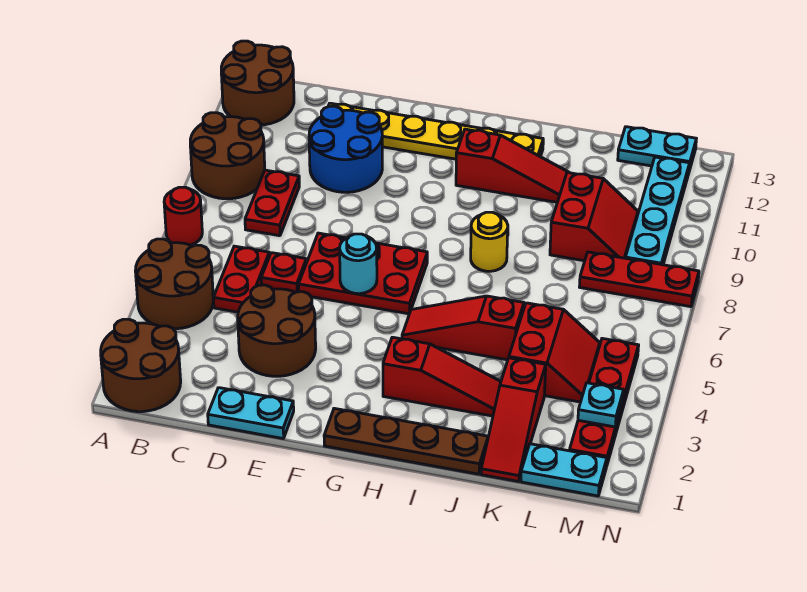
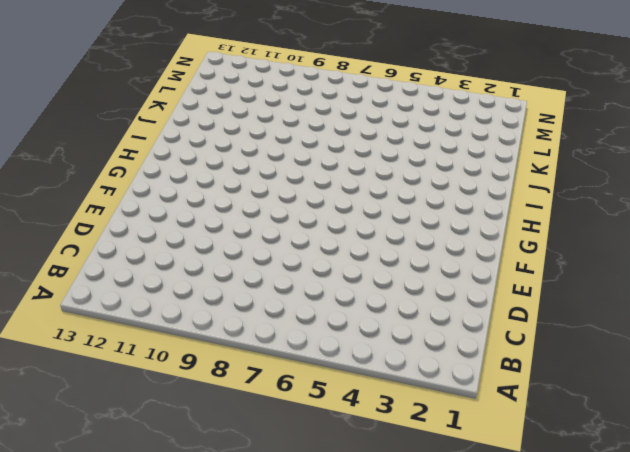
none -> brown round brick A1:B2 level 1
none -> brown round brick A4:B5 level 1
none -> red round brick A7 level 1

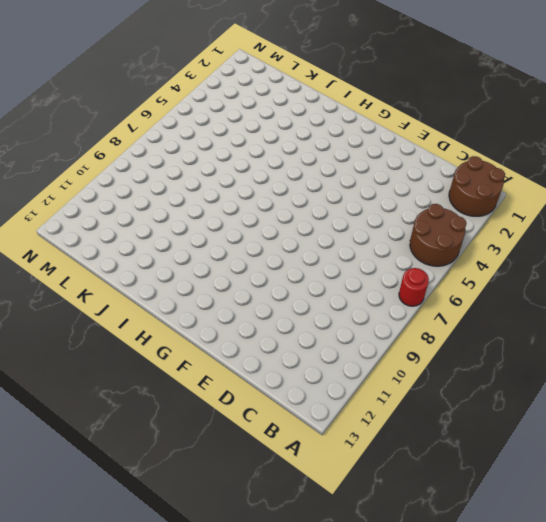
none -> brown round brick A9:B10 level 1
none -> brown round brick A12:B13 level 1
none -> red plate C5:C6 level 1

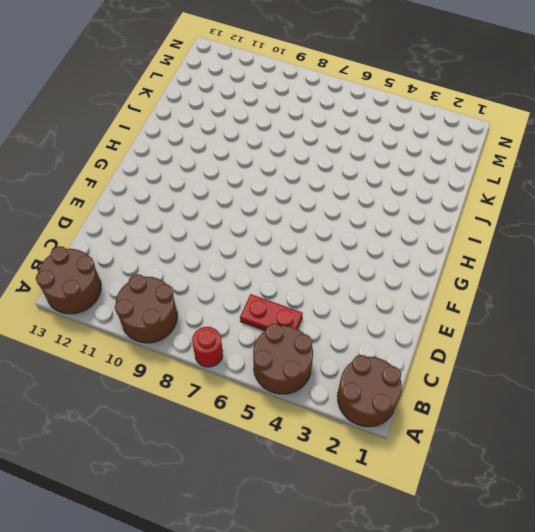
none -> red plate C8:C9 level 1
none -> cyan plate D1:E1 level 1
none -> brown round brick D3:E4 level 1

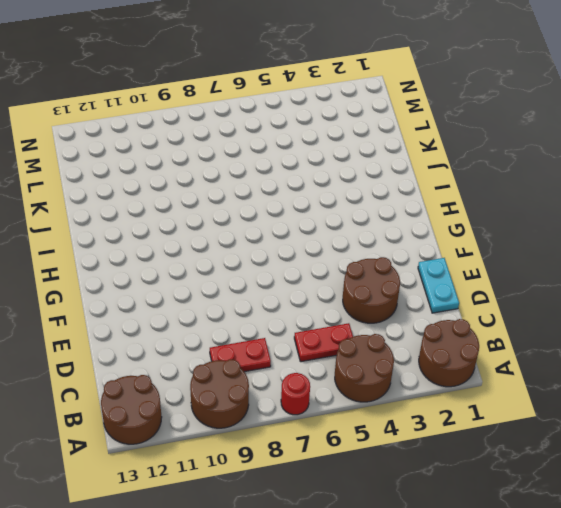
none -> red plate D6 level 1
none -> blue round brick D10:E11 level 1
none -> yellow plate D12:I12 level 1

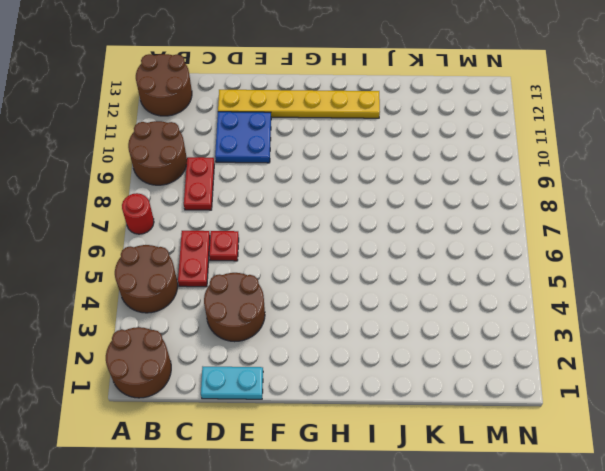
blue plate D10:E11 level 1 -> blue round brick D10:E11 level 1
none -> red plate E6:G7 level 1
none -> brown plate G1:J1 level 1
none -> red slope H3:J3 level 1 top H

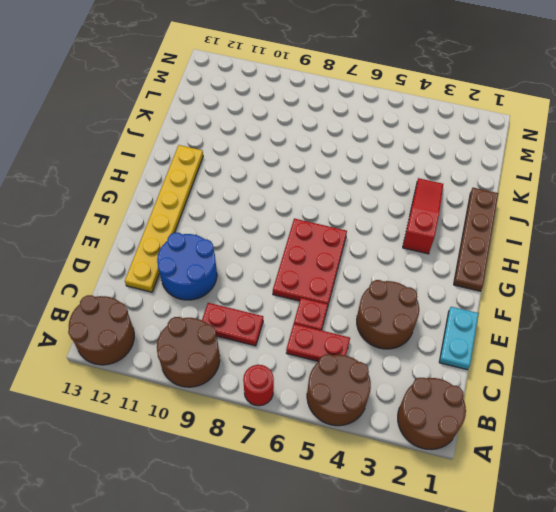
none -> red slope H5:J5 level 1 top J
none -> red slope H11:J11 level 1 top H
none -> yellow round brick I8 level 1

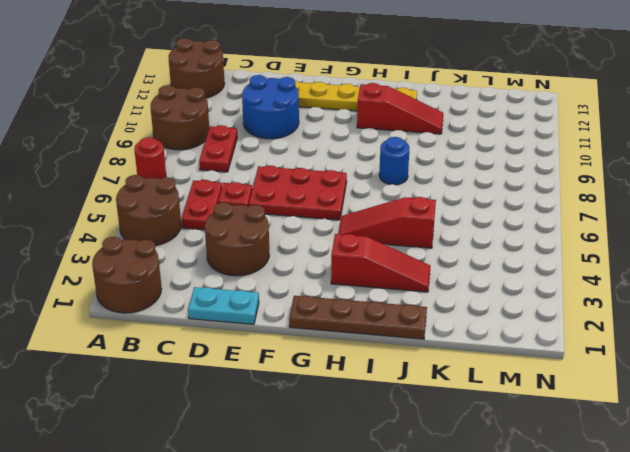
blue round brick I8 level 1 -> yellow round brick I8 level 1
none -> red slope K1:K3 level 1 top 3
none -> red slope K4:L5 level 1 top K
none -> red slope K9:L10 level 1 top K

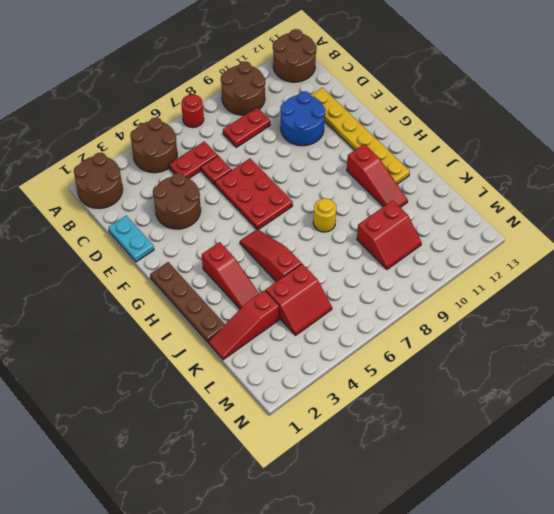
none -> cyan plate L1:M1 level 1
none -> red plate L8:N8 level 1
none -> cyan plate L13:M13 level 1

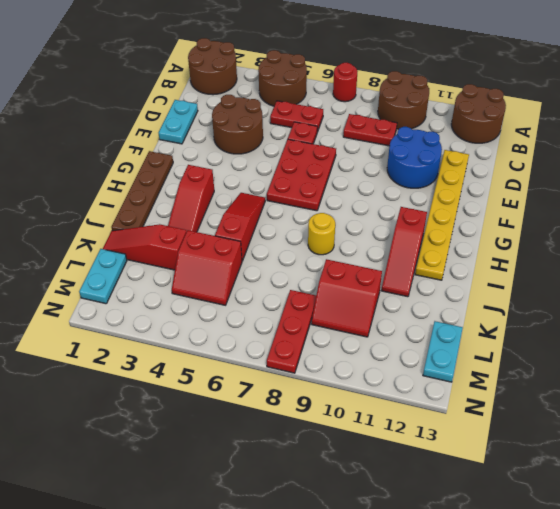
none -> red plate M2:M5 level 1
none -> cyan plate M9:M12 level 1
none -> cyan round brick F6 level 2

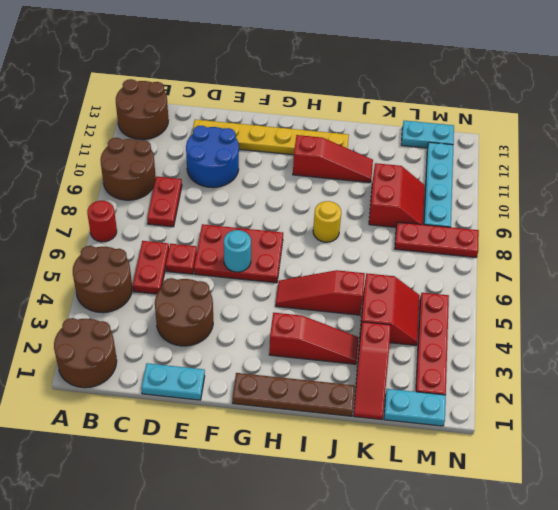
none -> cyan plate M3 level 2

